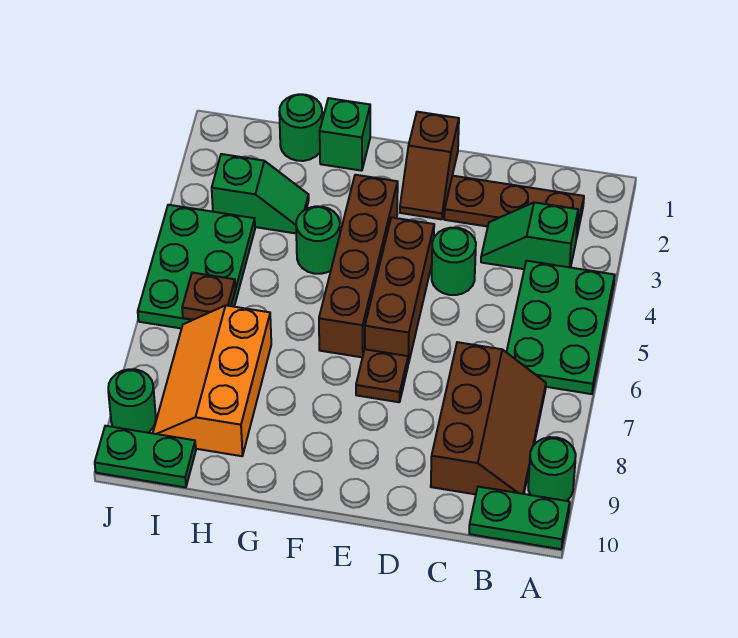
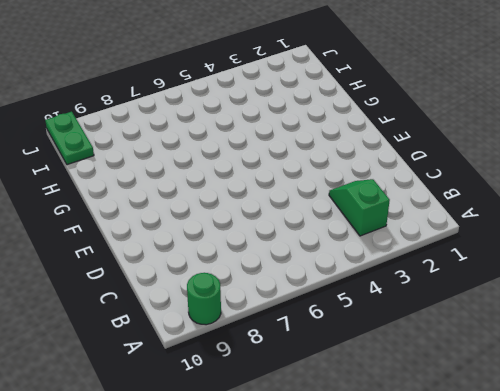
none -> green plate A4:B6 level 1
none -> green plate A10:B10 level 1
none -> brown plate B2:D2 level 1

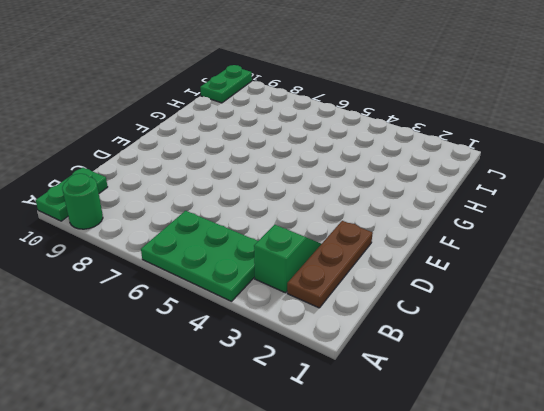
none -> brown slope B7:C9 level 1 top C
none -> green round brick D4 level 1
none -> brown slope E1:E2 level 1 top 1

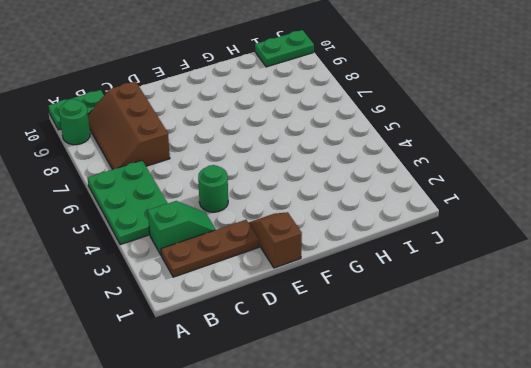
none -> brown brick E4:E6 level 1
none -> brown plate E7 level 1
none -> brown brick F3:F6 level 1

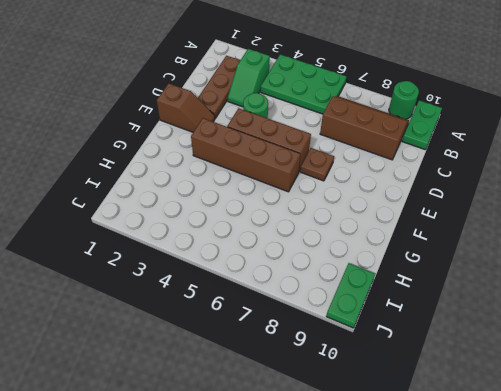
none -> green brick G1 level 1
none -> green round brick G4 level 1
none -> green round brick H1 level 1

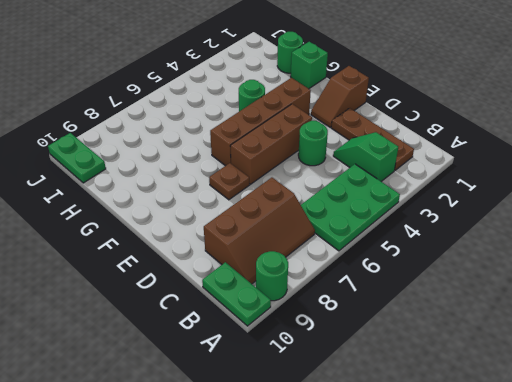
none -> green slope H3:I3 level 1 top I
none -> orange slope H7:I9 level 1 top H
none -> green plate I4:J6 level 1

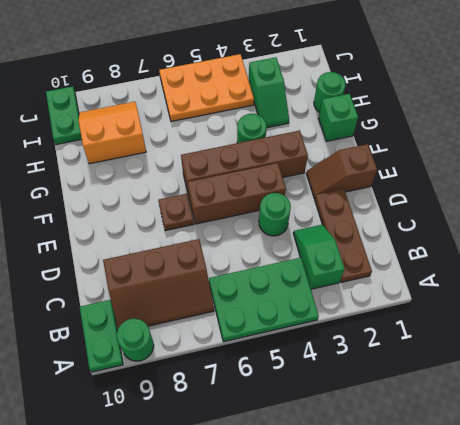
orange slope H8:I9 level 1 top H -> orange slope H7:I9 level 1 top H
orange plate I4:J6 level 1 -> green plate I4:J6 level 1
none -> green round brick J9 level 1
none -> brown plate I6 level 2

